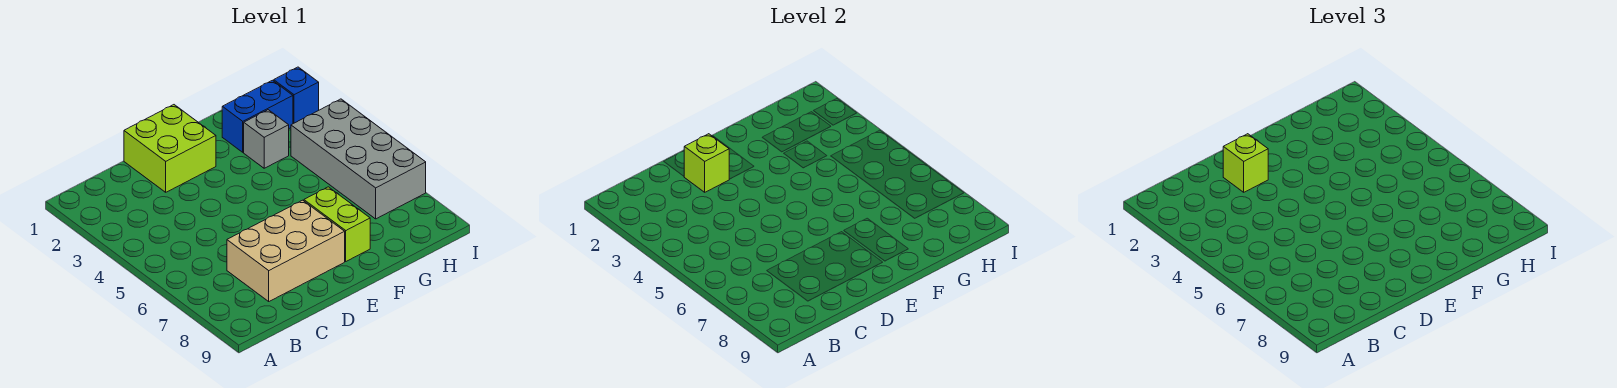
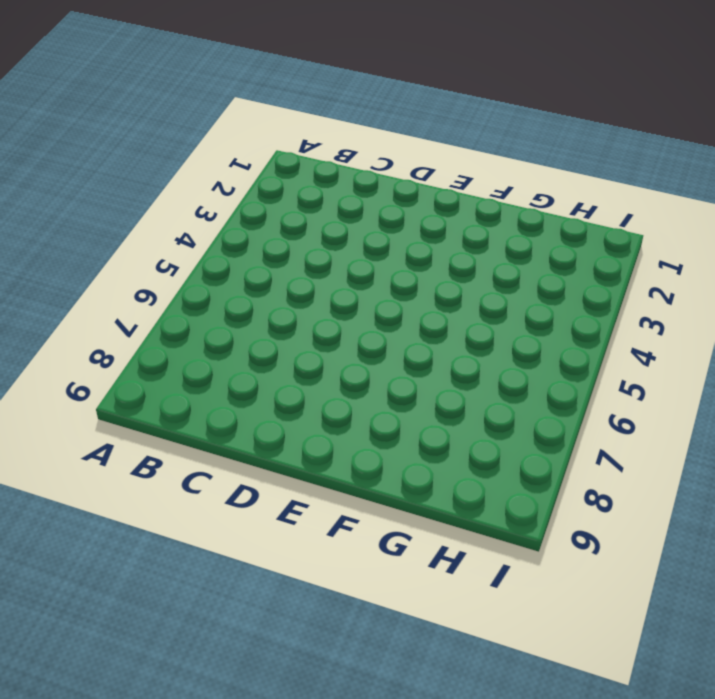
none -> tan brick C7:E8 level 1
none -> lime brick D1:E2 level 1

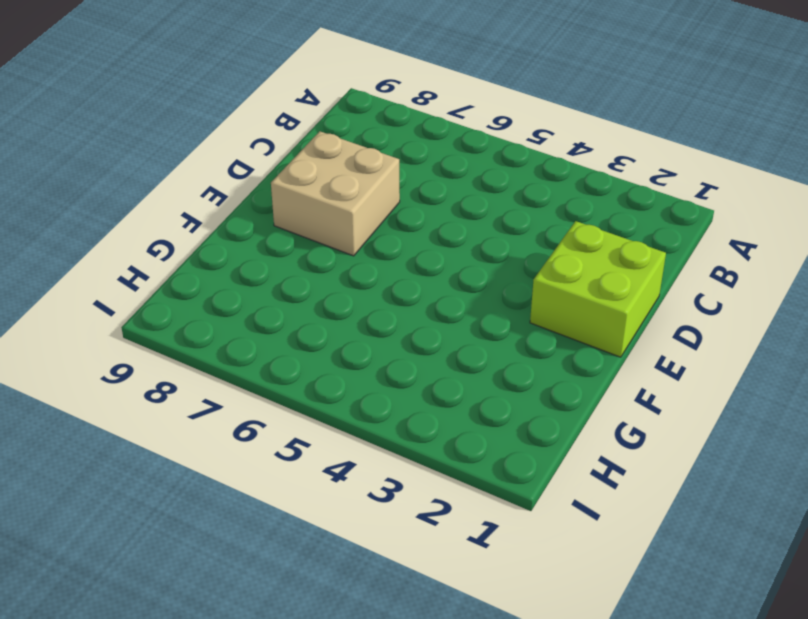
tan brick D7:E8 level 1 -> tan brick C7:E8 level 1
none -> lime brick F7:F8 level 1
none -> blue brick G2:H2 level 1

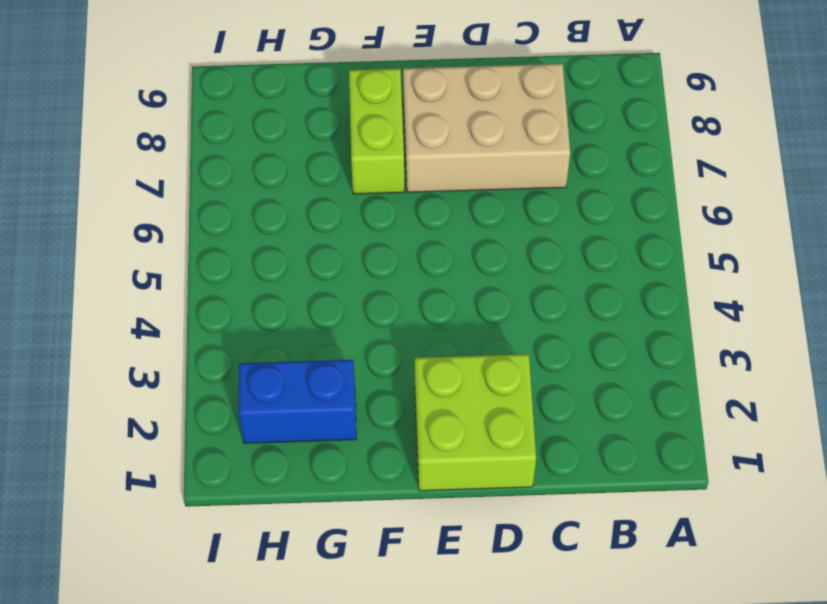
none -> grey brick G3 level 1
none -> grey brick H4:I7 level 1

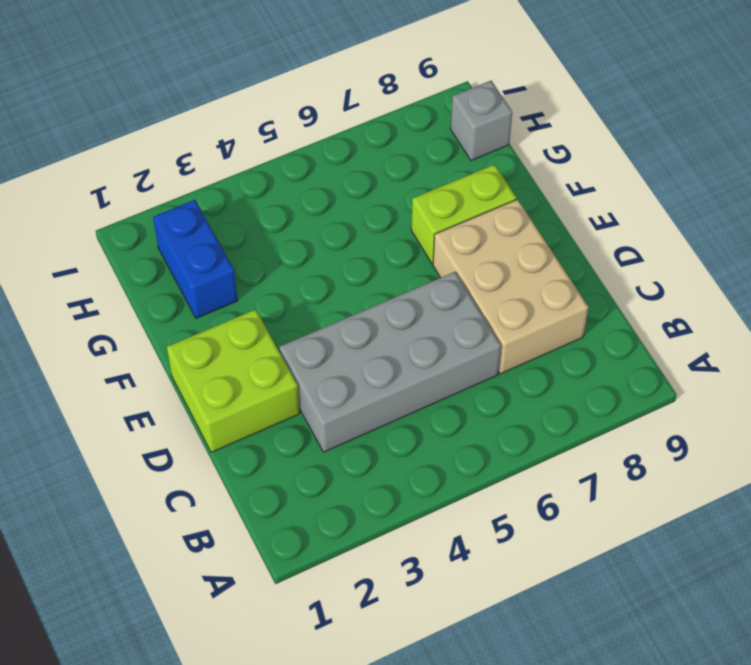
grey brick C3:D6 level 1 -> grey brick H4:I7 level 1
grey brick H9 level 1 -> grey brick G3 level 1
none -> blue brick I2 level 1
none -> lime brick D2 level 2

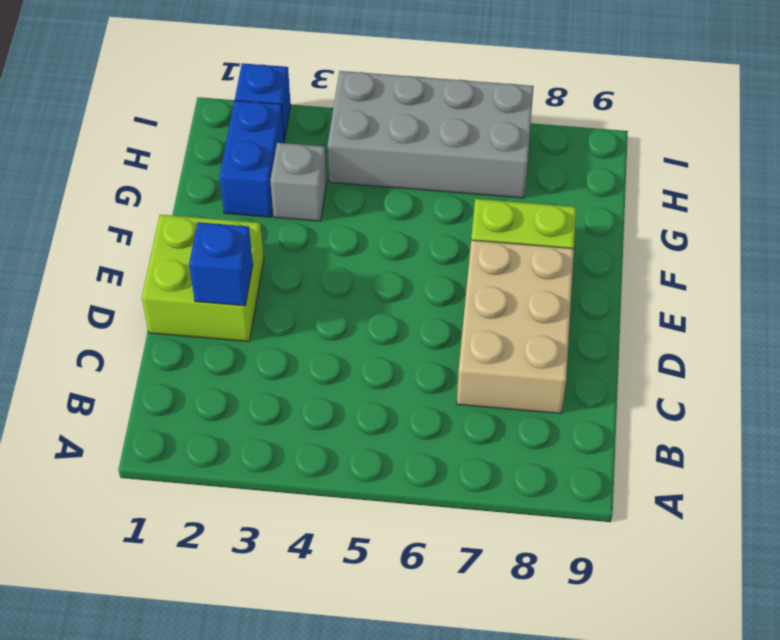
blue brick D2 level 2 -> lime brick D2 level 2
none -> lime brick D2 level 3

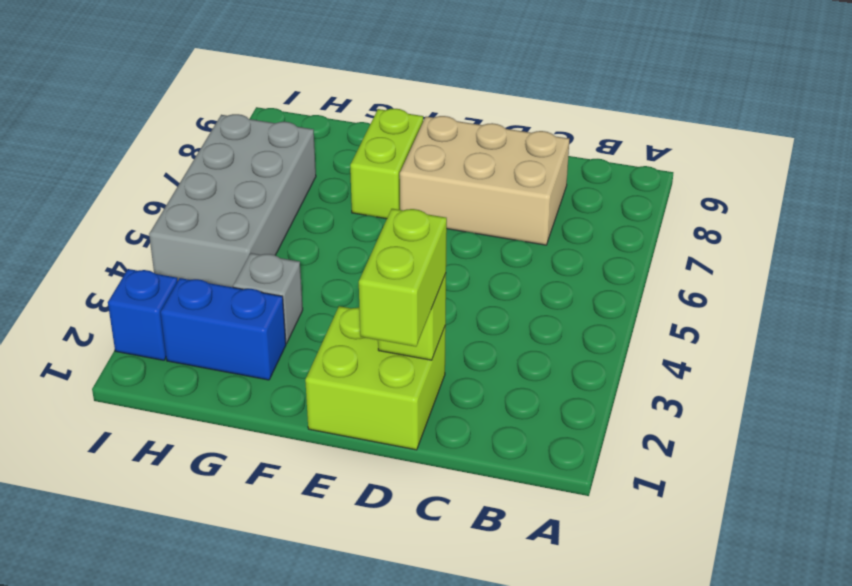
lime brick D1:D2 level 3 -> lime brick D2 level 3

